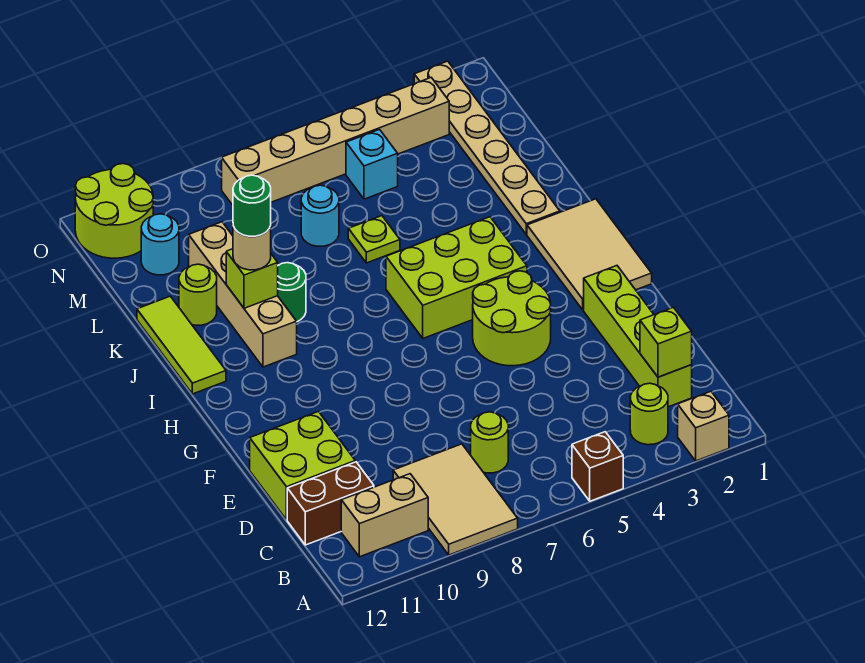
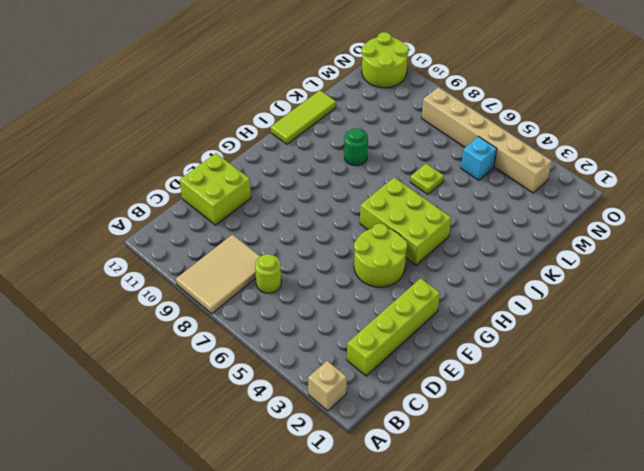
none -> brown brick A5 level 1
none -> lime round brick B3 level 1
none -> tan brick B10:B11 level 1

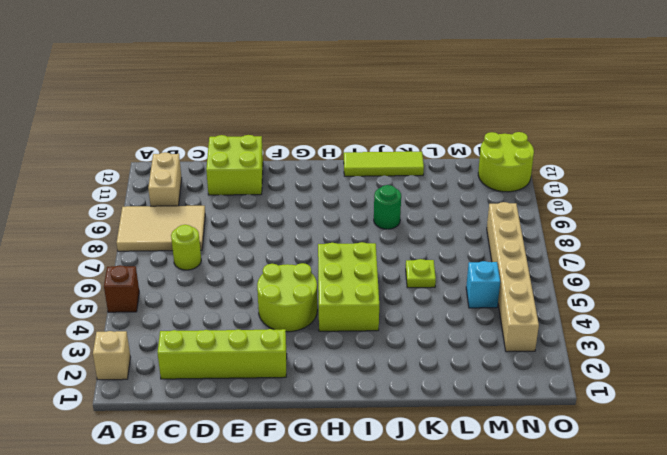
none -> lime round brick B3 level 1
none -> brown brick C11:C12 level 1
none -> tan tile G1:I2 level 1

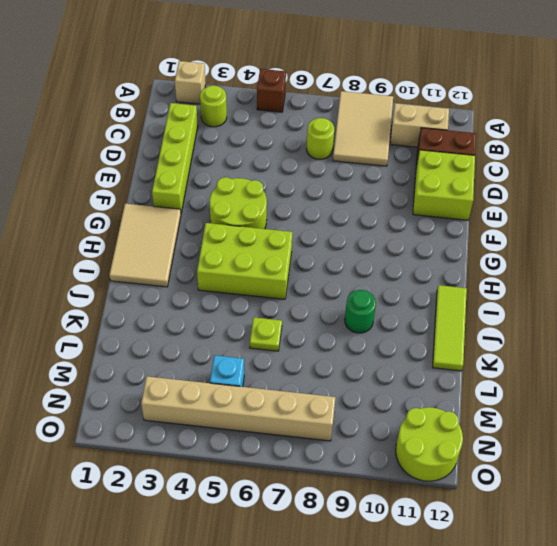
none -> tan brick I10:L10 level 1
none -> tan plate J2:O2 level 1
none -> lime round brick K11 level 1

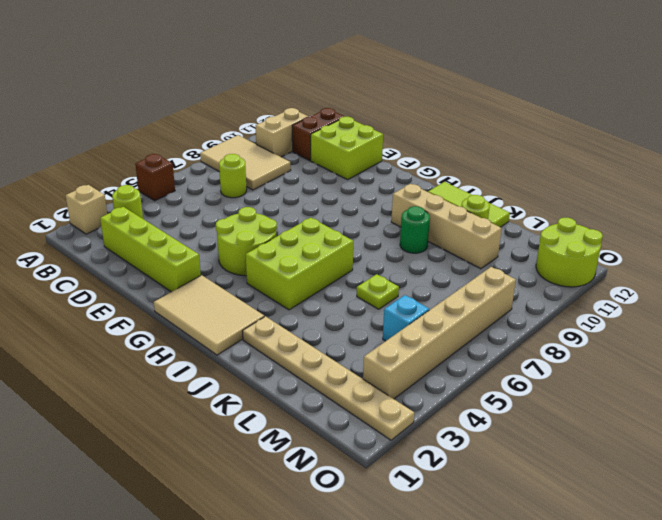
none -> cyan round brick L7 level 1
none -> cyan round brick M11 level 1
none -> lime brick C2 level 2

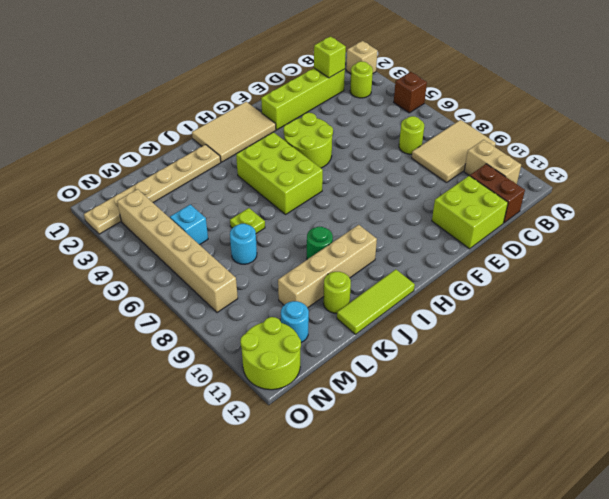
none -> lime brick J10 level 2
none -> tan round brick J10 level 3
none -> green round brick J10 level 4

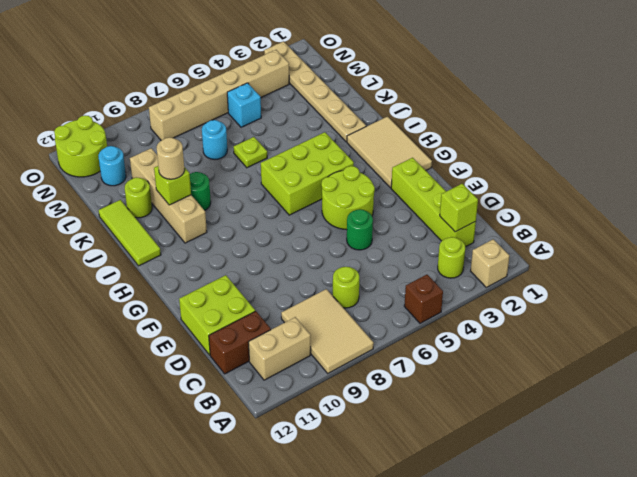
green round brick E5 level 1 -> green round brick J10 level 4

